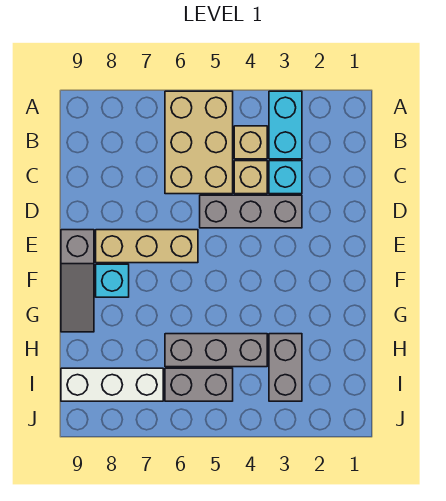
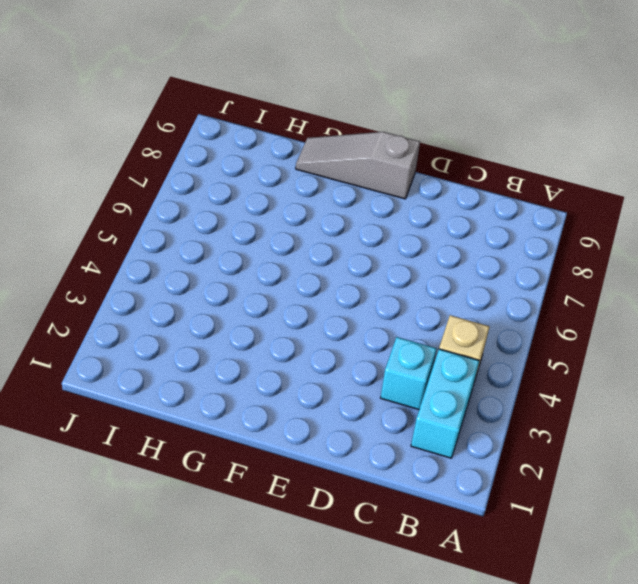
cyan brick B2:B3 level 1 -> cyan brick A3:B3 level 1
none -> tan brick A5:C6 level 1
none -> tan brick C4 level 1
none -> grey brick D3:D5 level 1

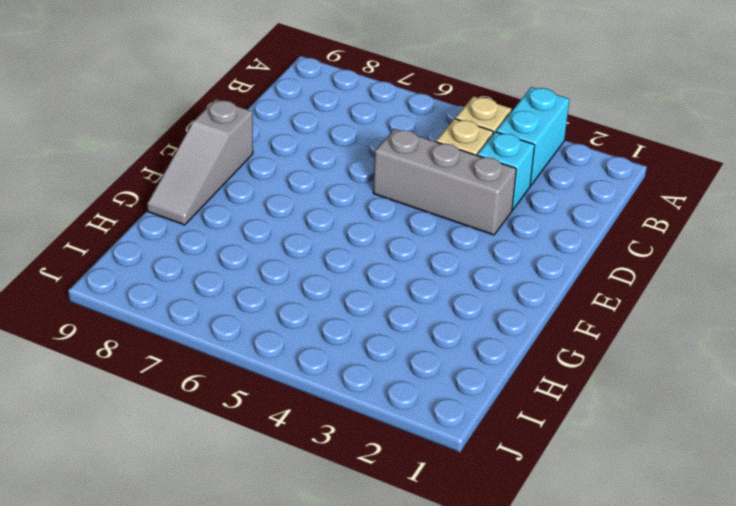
none -> tan brick A5:C6 level 1
none -> tan brick E6:E8 level 1
none -> cyan brick F8 level 1

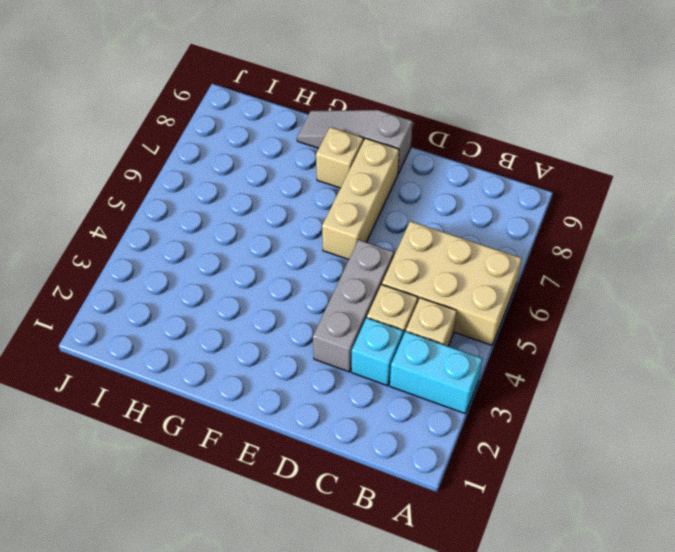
tan brick F8 level 1 -> cyan brick F8 level 1
none -> grey brick H3:I3 level 1
none -> grey brick H4:H6 level 1
none -> grey brick I5:I6 level 1

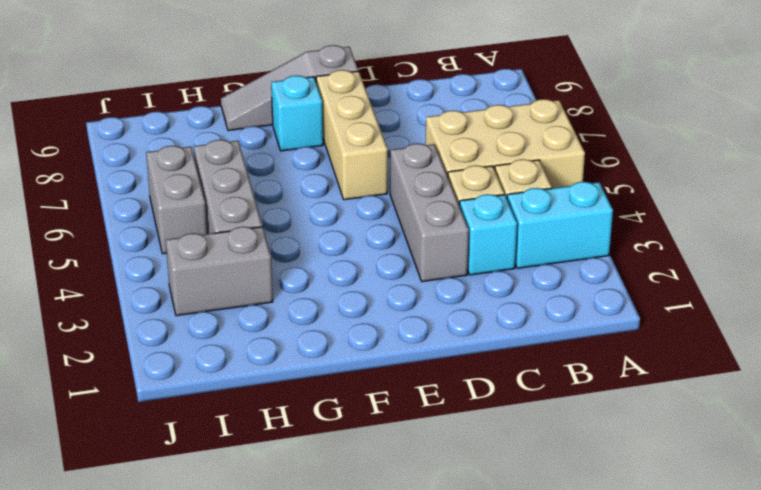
none -> white brick I7:I9 level 1

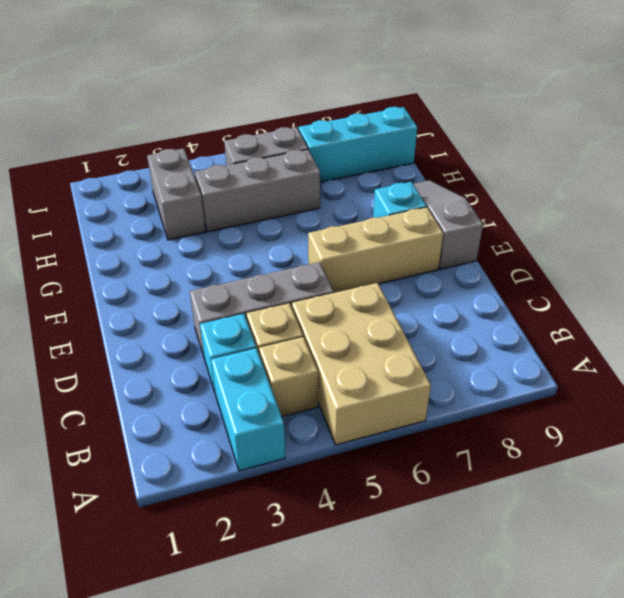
cyan brick I7:I9 level 1 -> white brick I7:I9 level 1

